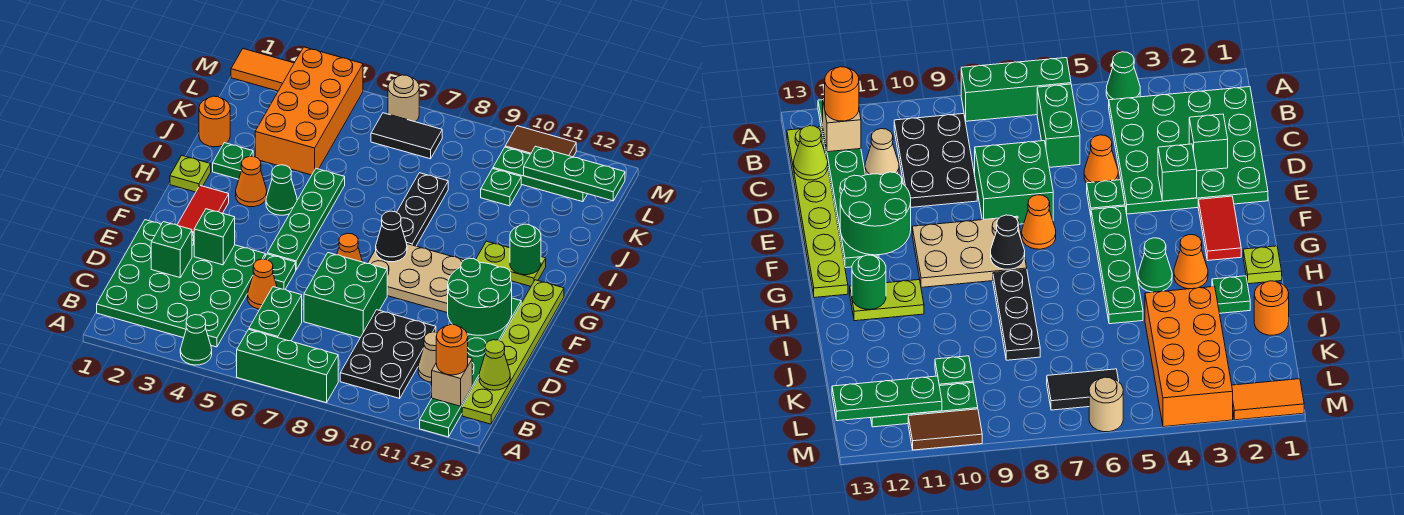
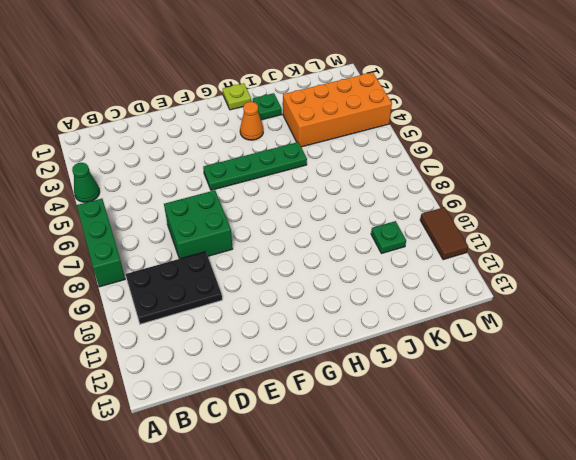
none -> green plate A12:F12 level 1
none -> green plate B1:E4 level 1
none -> green brick B6:C6 level 1
none -> lime plate B13:G13 level 1

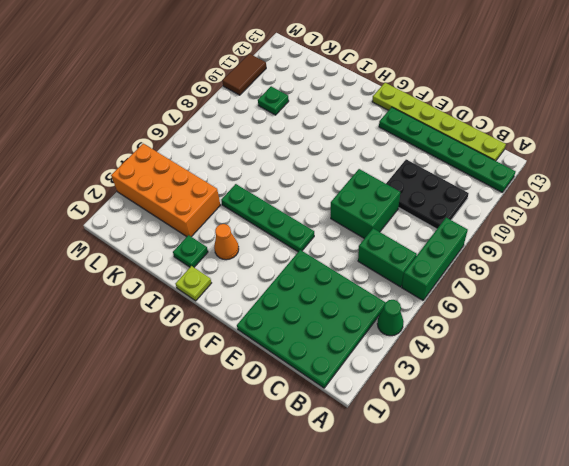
none -> tan cone C11 level 1
none -> orange cone D5 level 1
none -> green plate E5 level 1
none -> red tile F2:G2 level 1

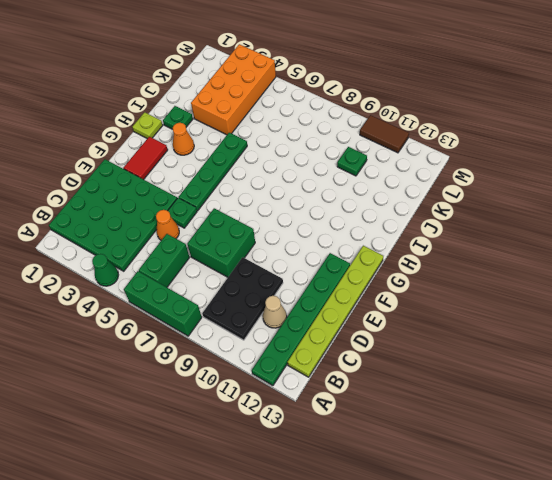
none -> orange cone F7 level 1
none -> tan plate F8:G10 level 1
none -> green cone H4 level 1
none -> black plate H8:J8 level 1

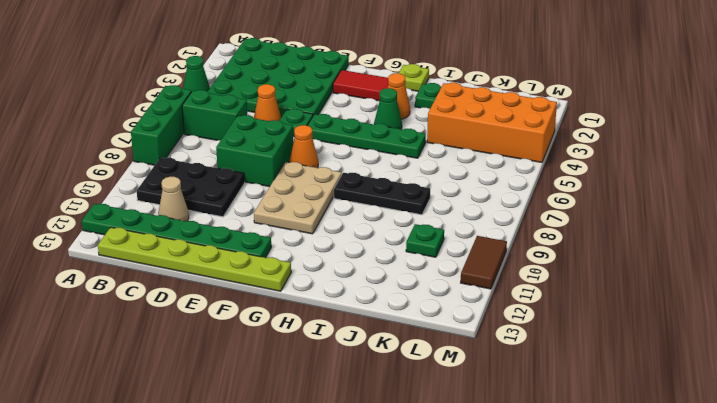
none -> lime plate H11:H12 level 1
none -> orange round brick J1 level 1
none -> black tile L6:L7 level 1
none -> green plate L10:L12 level 1

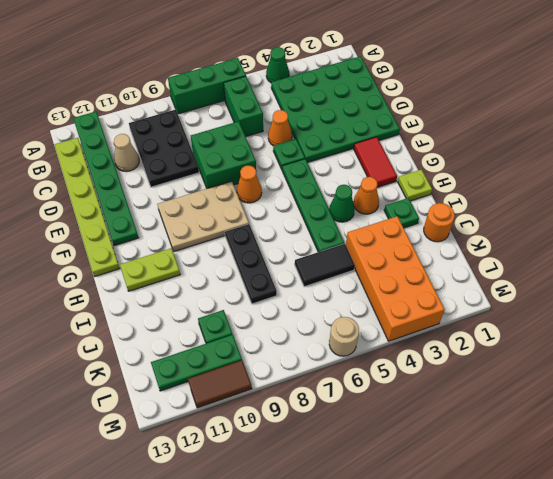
black tile J5:J6 level 1 -> black tile L6:L7 level 1
none -> orange tile M1:M2 level 1
none -> tan brick B12 level 2
none -> lime cone C13 level 2
none -> green brick D2 level 2

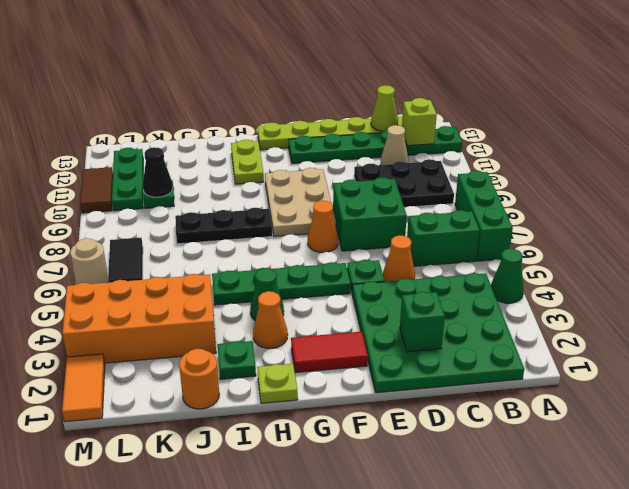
lime brick B12 level 2 -> tan brick B12 level 2
black cone K10 level 2 -> black cone G8 level 2
none -> green brick E3 level 2
none -> green round brick E11:F12 level 2
none -> green round brick H12 level 2
none -> green plate L11:L13 level 2

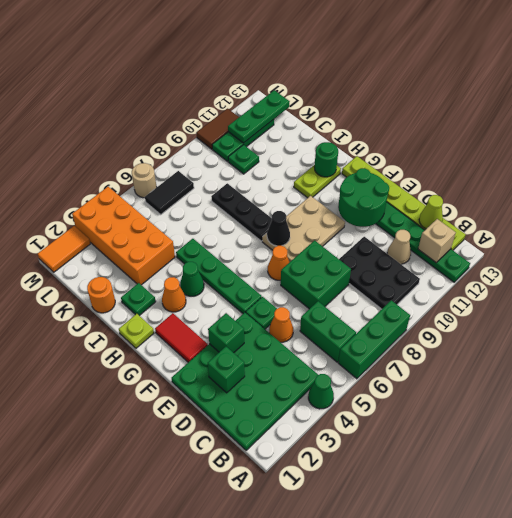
none -> orange round brick B12 level 3

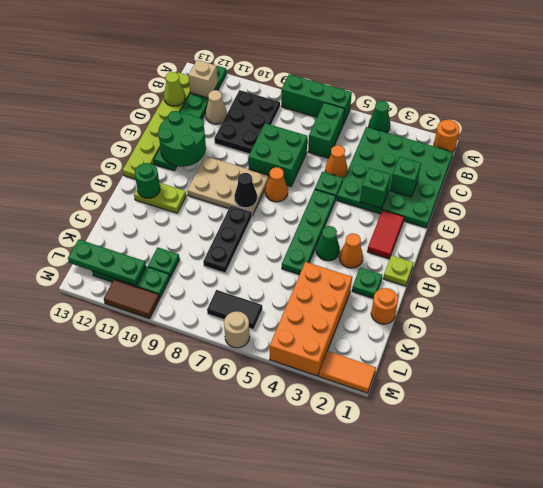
orange round brick A1 level 1 -> orange round brick B12 level 3

